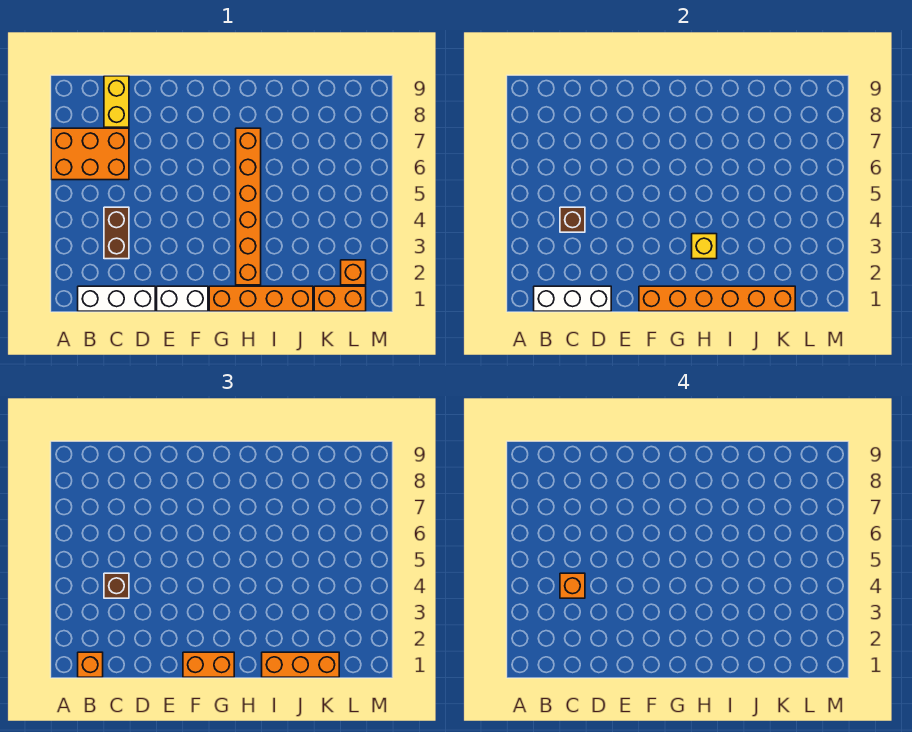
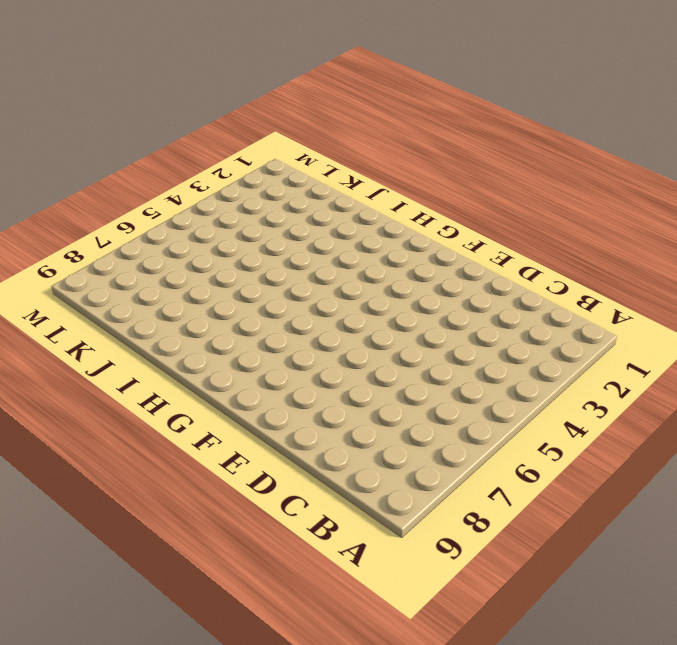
none -> orange brick A6:C7 level 1
none -> white brick B1:D1 level 1
none -> brown brick C3:C4 level 1

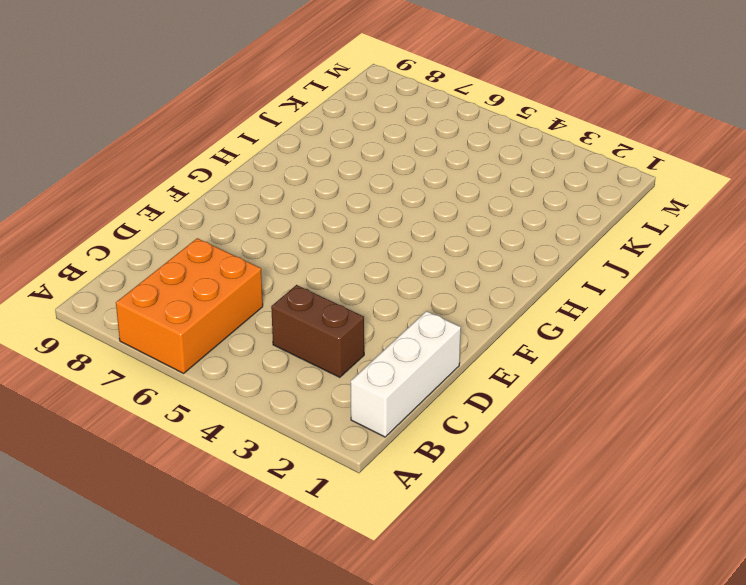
none -> yellow brick C8:C9 level 1
none -> white brick E1:F1 level 1
none -> orange brick G1:J1 level 1

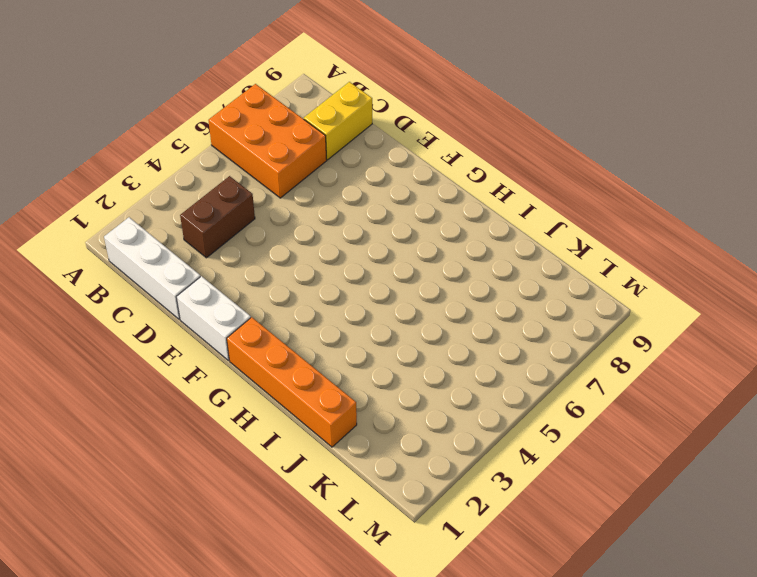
none -> orange brick H2:H7 level 1
none -> orange brick K1:L1 level 1
none -> orange brick L2 level 1

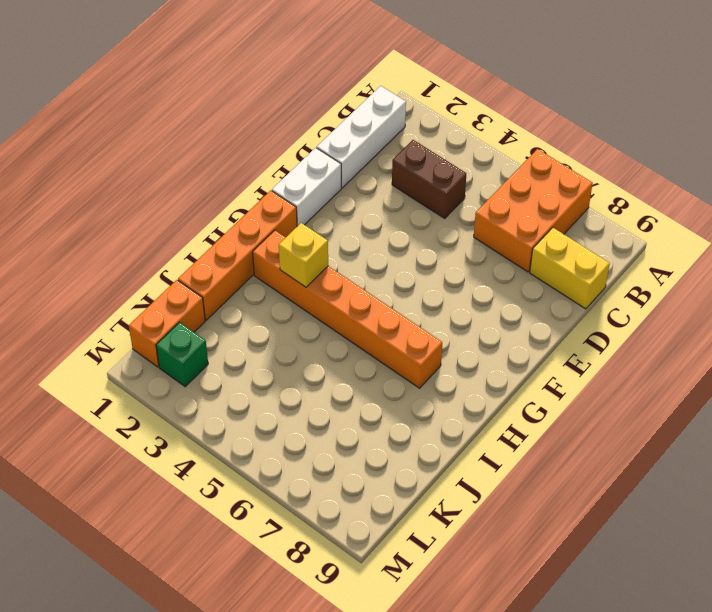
green brick L2 level 1 -> orange brick L2 level 1
none -> white brick B1:D1 level 2
none -> brown brick C4 level 2
none -> orange brick F1:K1 level 2

